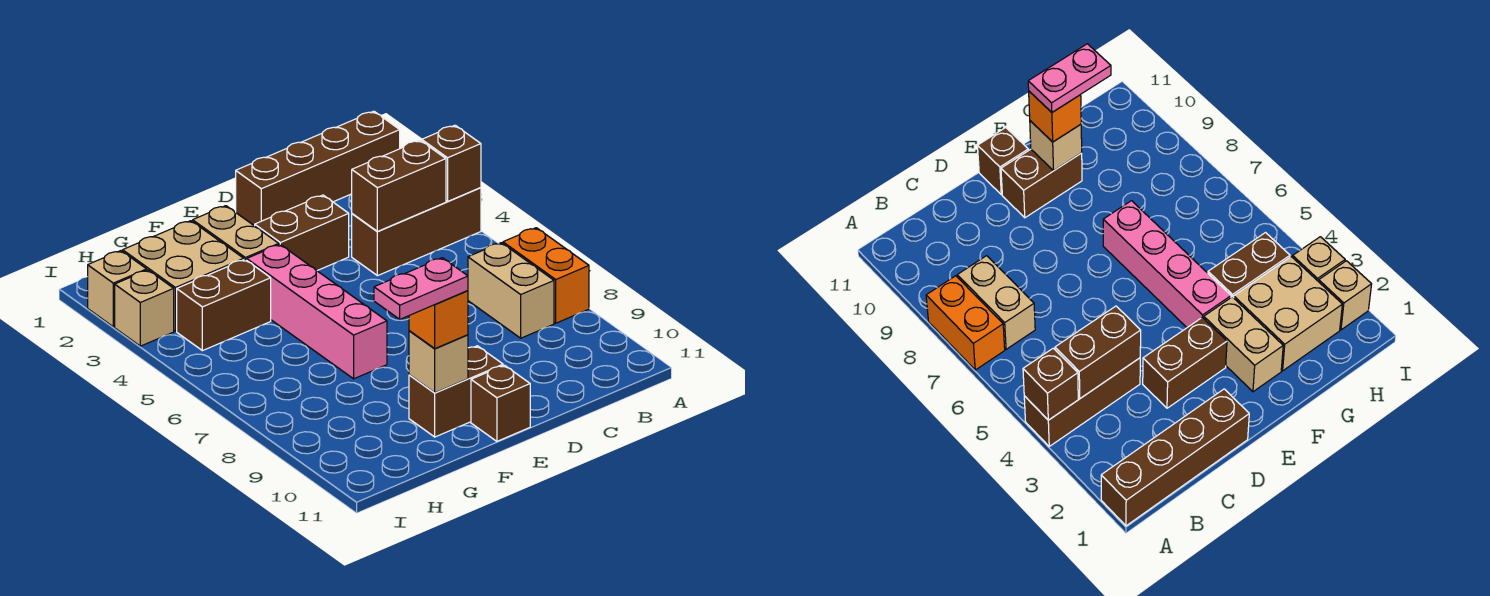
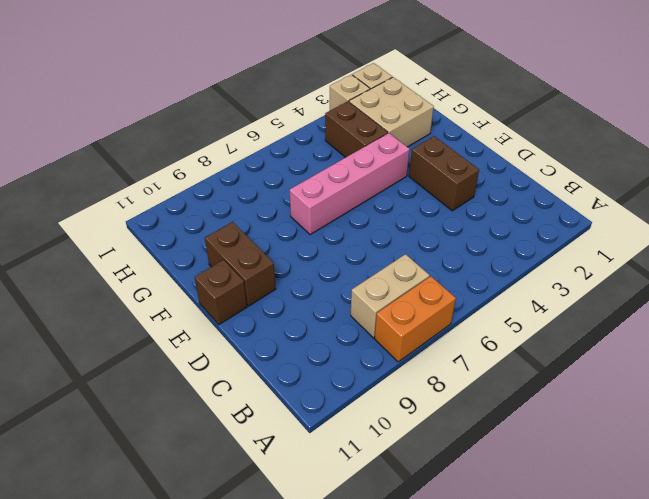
none -> brown brick A1:D1 level 1
none -> brown brick A4:C4 level 1
none -> tan brick F2:F3 level 1

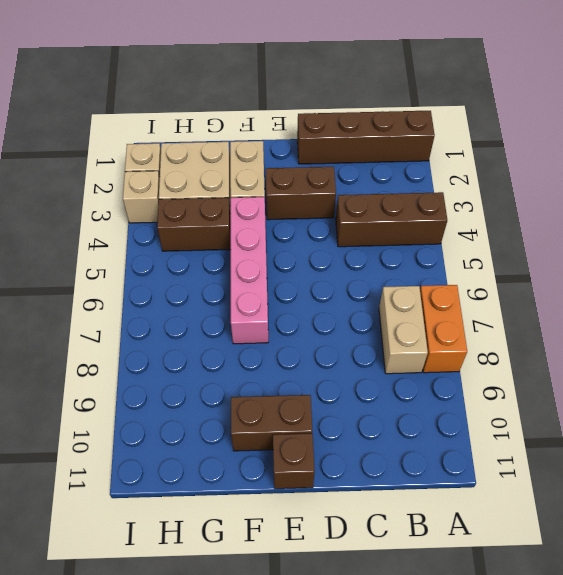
none -> brown brick A4 level 2
none -> brown brick B4:C4 level 2
none -> tan brick F10 level 2

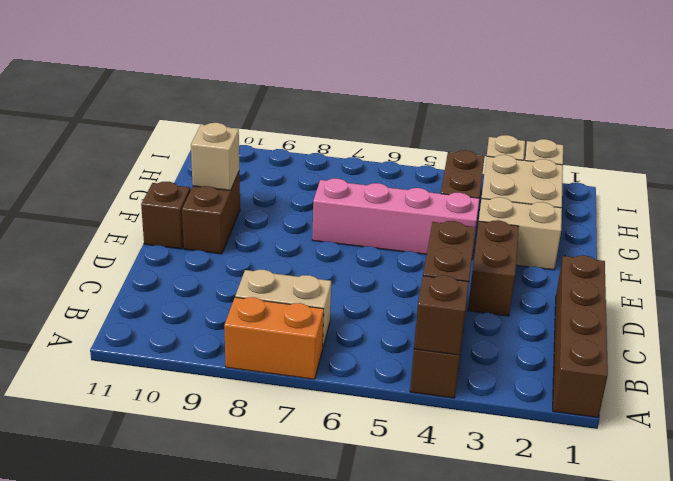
none -> orange brick F10 level 3
none -> pink plate F10:G10 level 4

